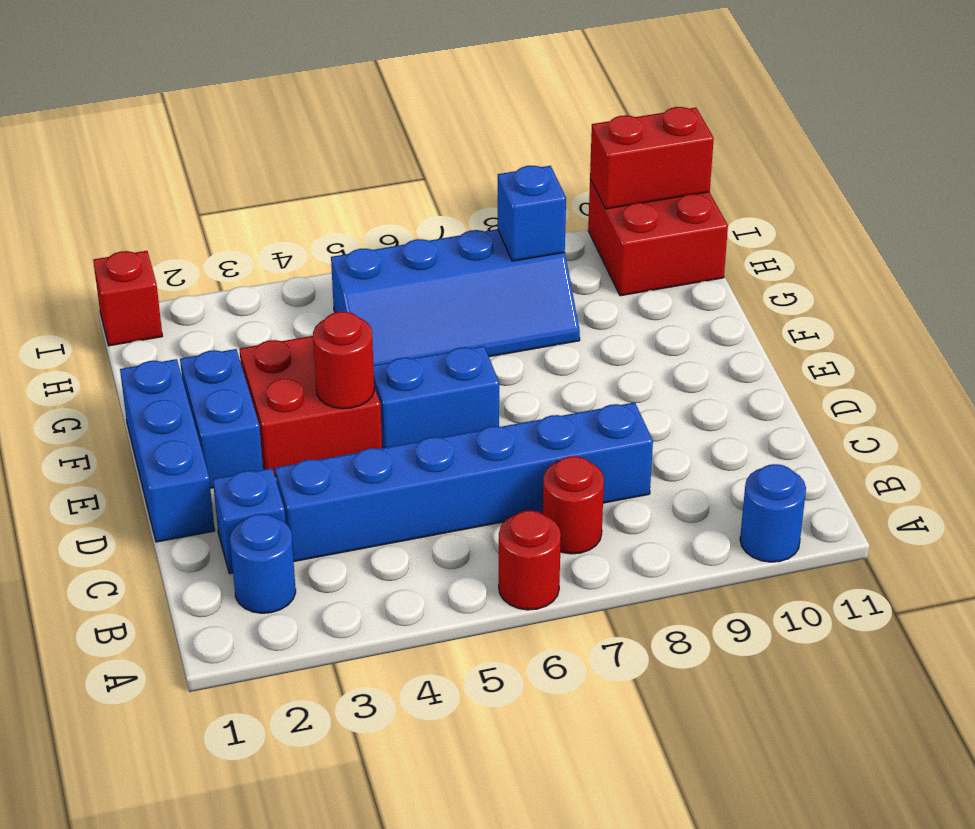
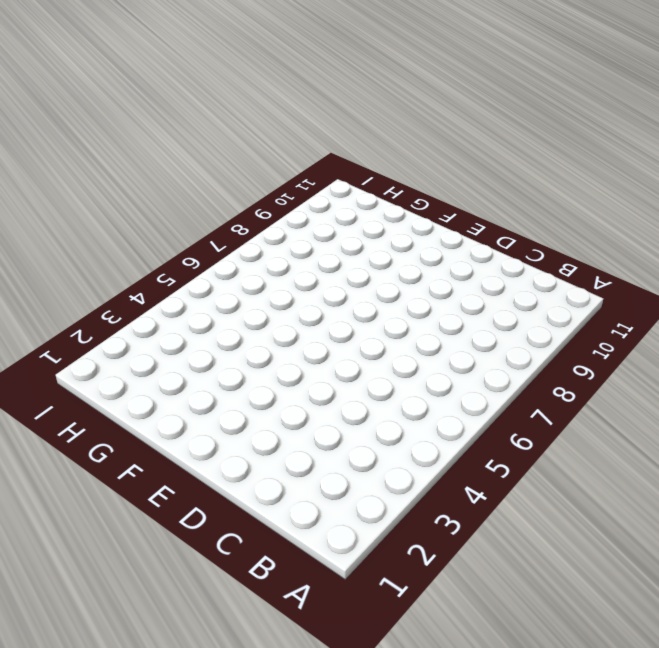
none -> red round brick A6 level 1
none -> blue round brick A10 level 1
none -> blue round brick B2 level 1

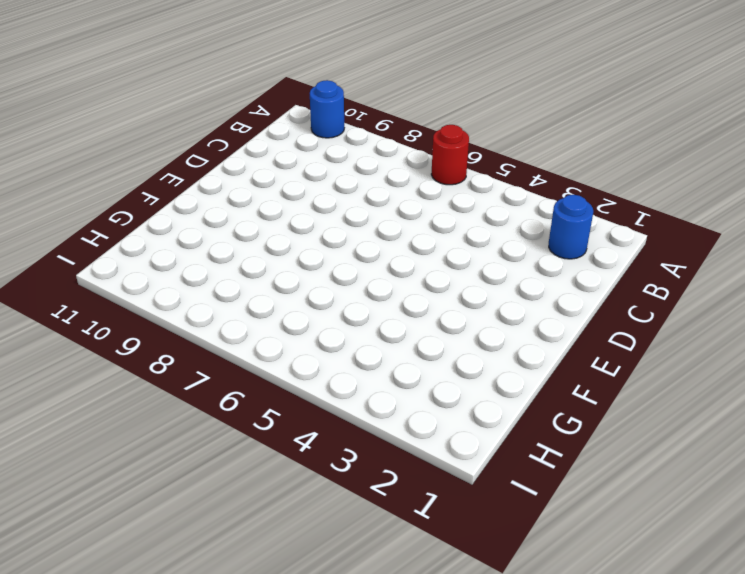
none -> red round brick B7 level 1
none -> blue brick C2 level 1
none -> blue brick C3:C8 level 1

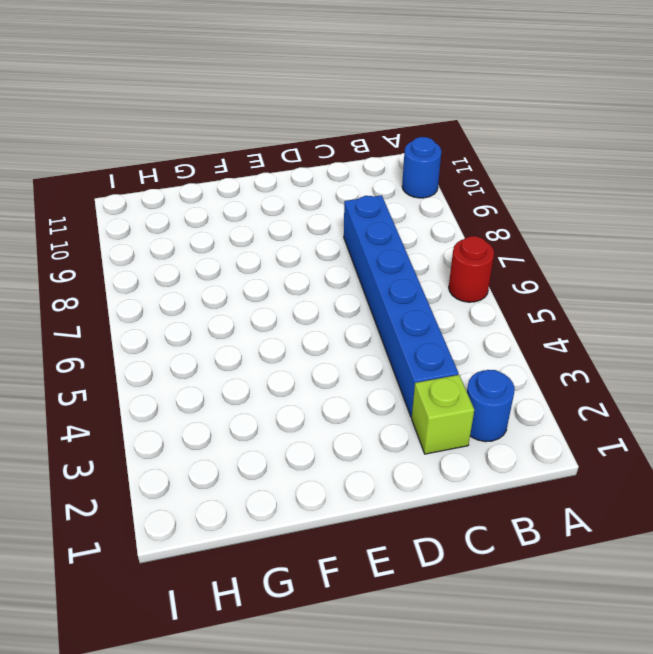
lime brick C2 level 1 -> blue brick C2 level 1
none -> red round brick B7 level 1
none -> blue brick D1:F1 level 1
none -> blue brick E2:F2 level 1

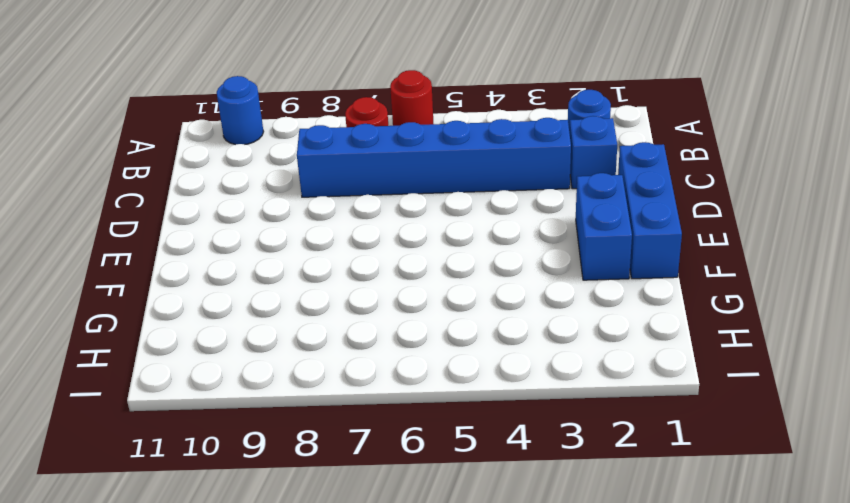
none -> red brick E3:F4 level 1
none -> blue brick E5:E6 level 1
none -> blue slope G5:H8 level 1 top H

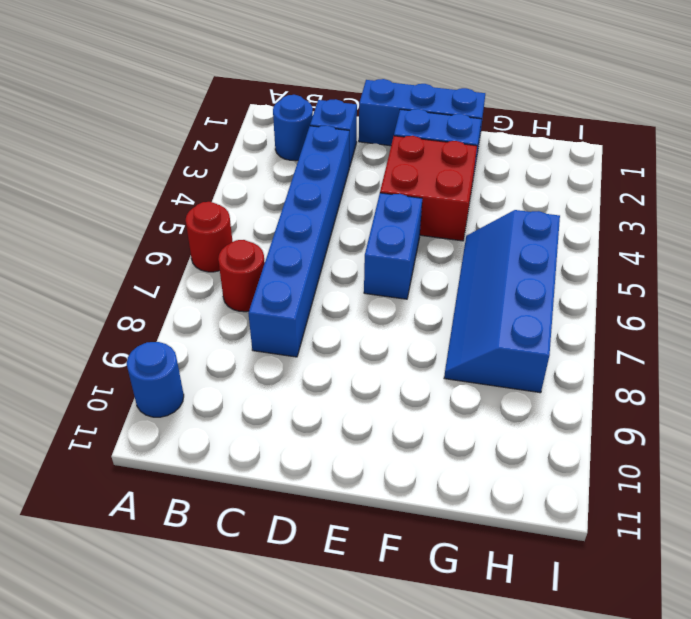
none -> red brick H10:I11 level 1
none -> red brick I1 level 1
none -> red round brick E4 level 2

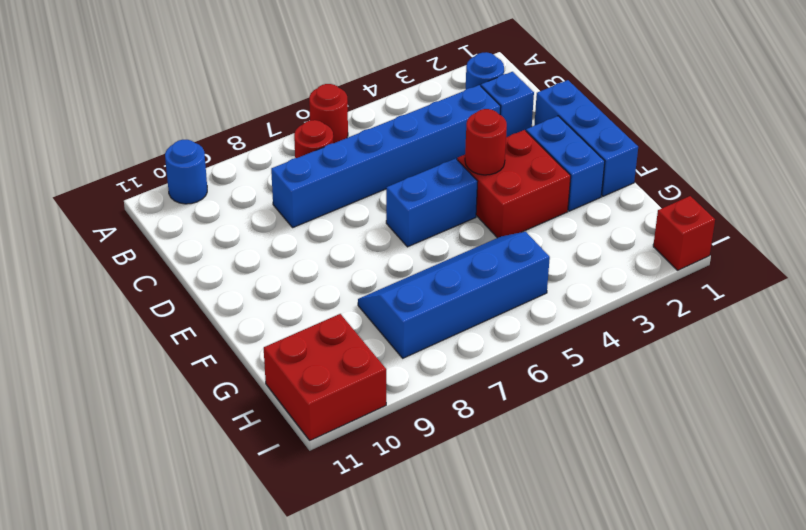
none -> blue brick H8 level 2
none -> red brick I10:I11 level 2

